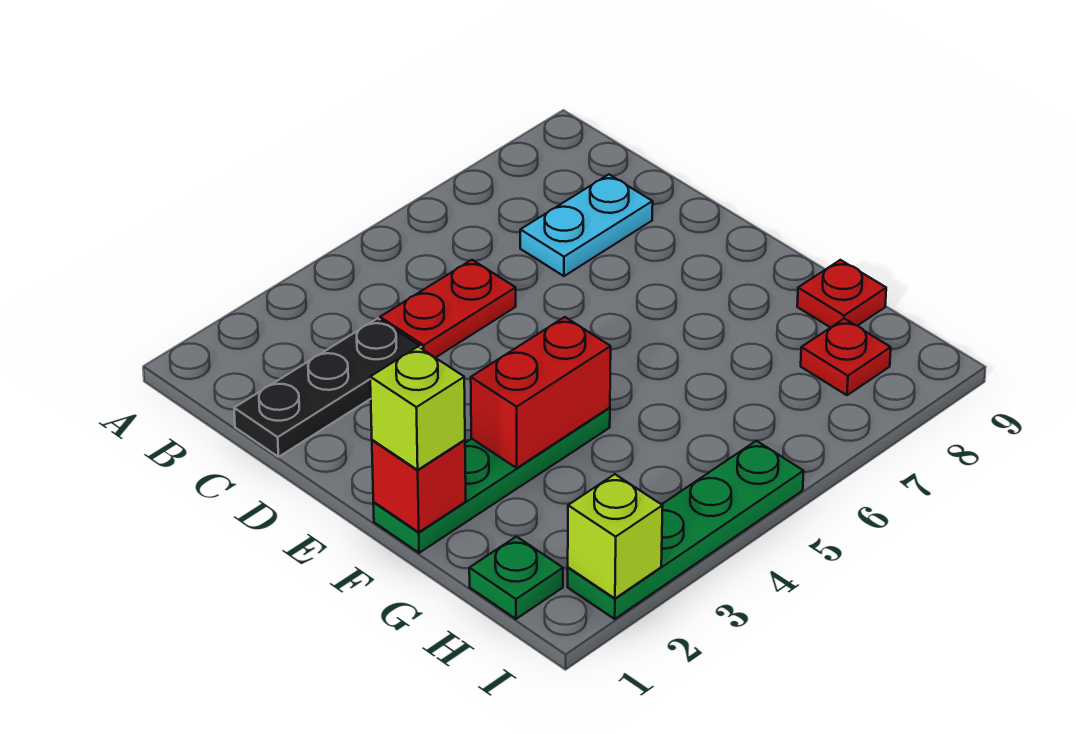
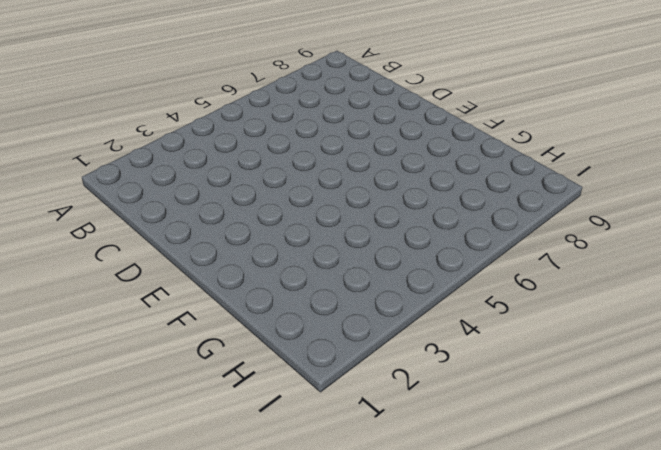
none -> black plate C1:C3 level 1
none -> red plate C4:C5 level 1
none -> cyan plate C7:C8 level 1

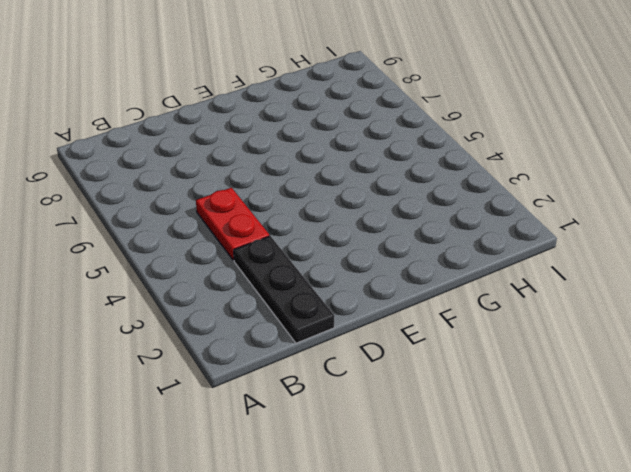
none -> cyan plate C7:C8 level 1
none -> green plate F1:F4 level 1
none -> red plate G9 level 1

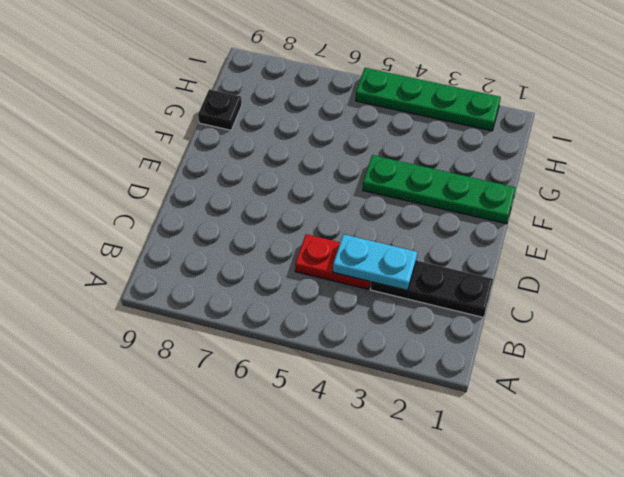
cyan plate C3:C4 level 2 -> cyan plate C7:C8 level 1
black plate G9 level 1 -> red plate G9 level 1
none -> green plate H1 level 1
none -> red plate H8 level 1
none -> red brick F1 level 2

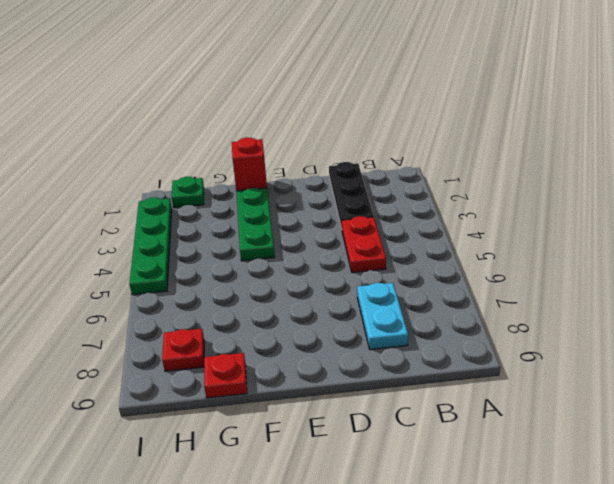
none -> red brick F3:F4 level 2
none -> lime brick I2 level 2
none -> lime brick F1 level 3

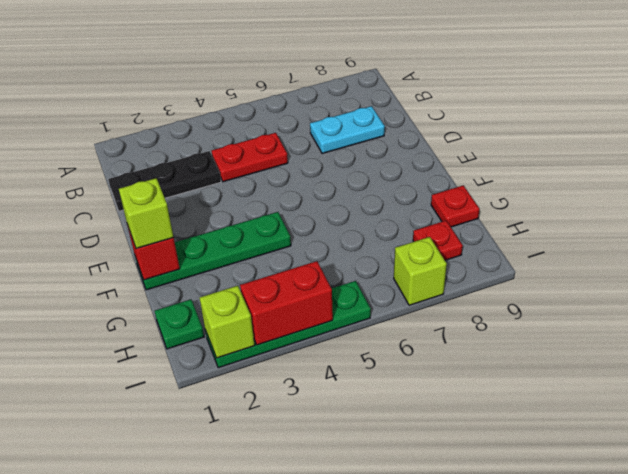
red brick I3:I4 level 2 -> red brick F3:F4 level 2
lime brick I7 level 1 -> none

